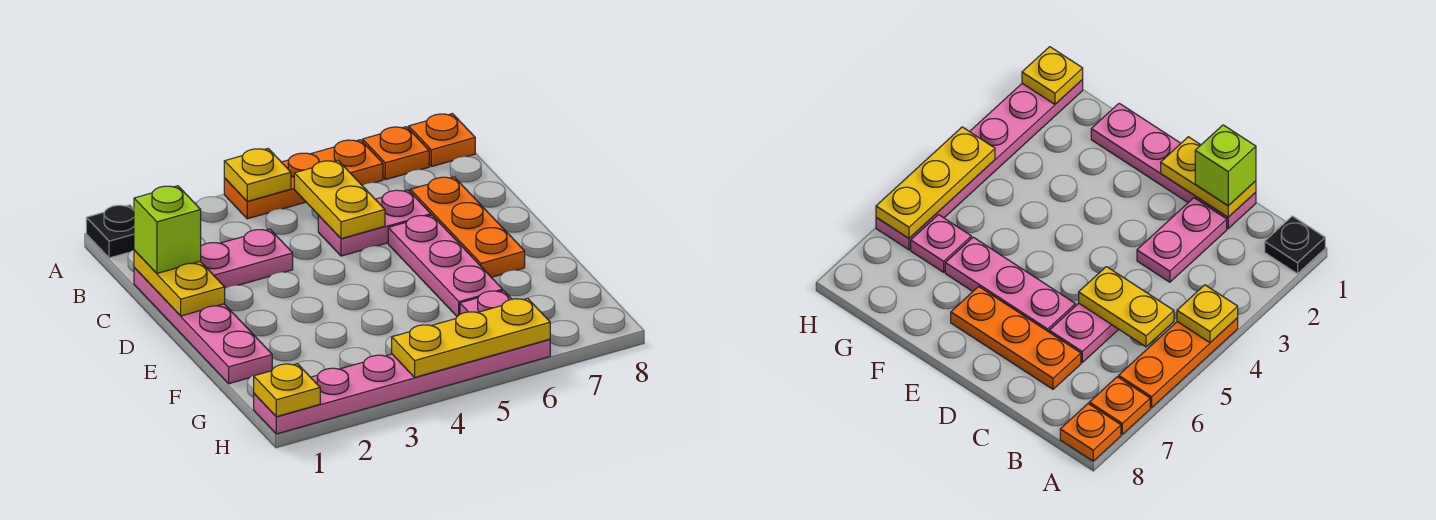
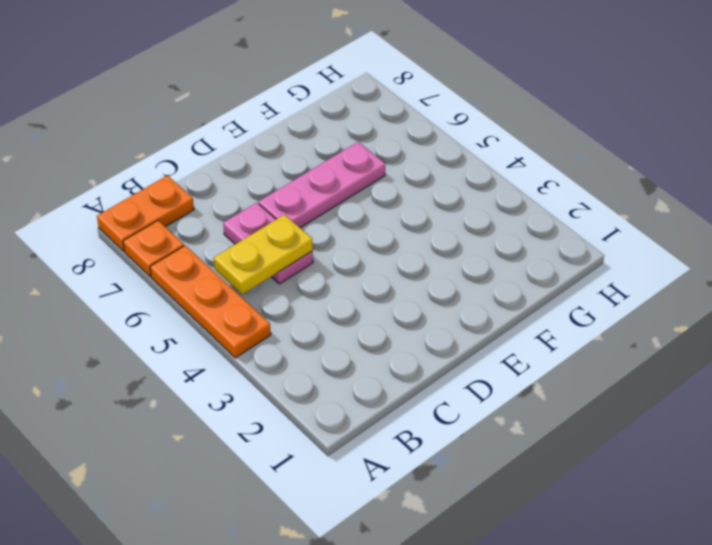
orange plate A8:B8 level 1 -> orange plate A8 level 1
none -> black plate A1 level 1
none -> pink plate C1:F1 level 1
none -> pink plate C2:C3 level 1

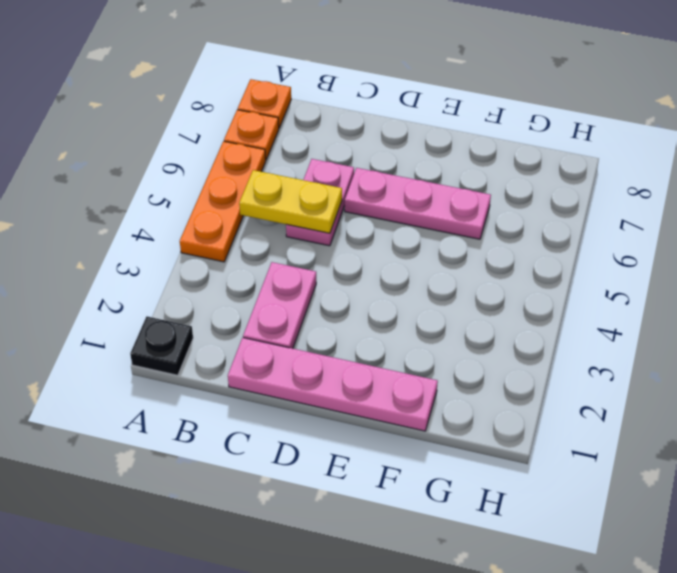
none -> orange plate C7:E7 level 1
none -> pink plate G6 level 1
none -> pink plate H1:H6 level 1

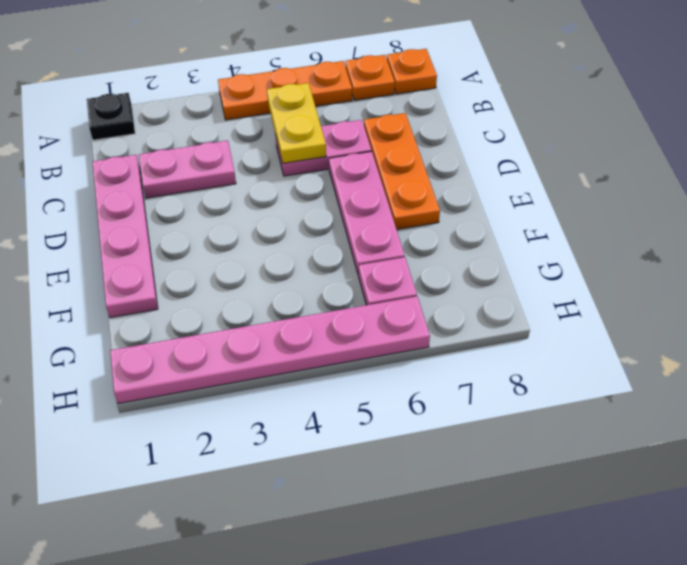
none -> yellow plate A4 level 2
none -> yellow plate C1:D1 level 2
none -> yellow plate H1 level 2

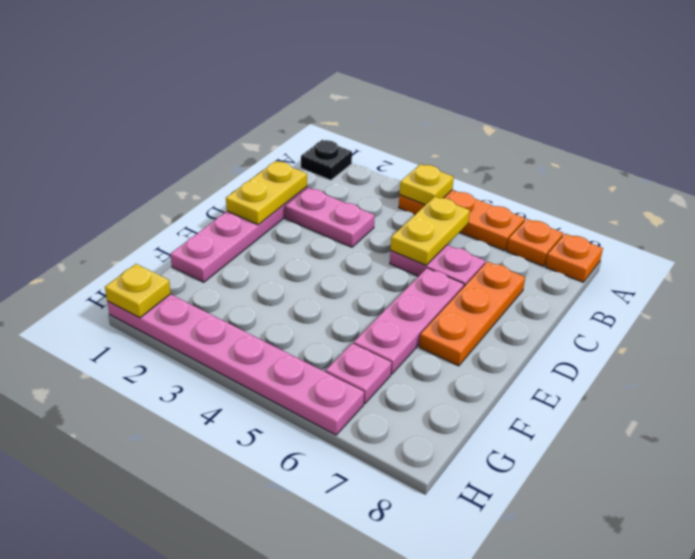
none -> yellow plate H4:H6 level 2
none -> lime brick C1 level 3

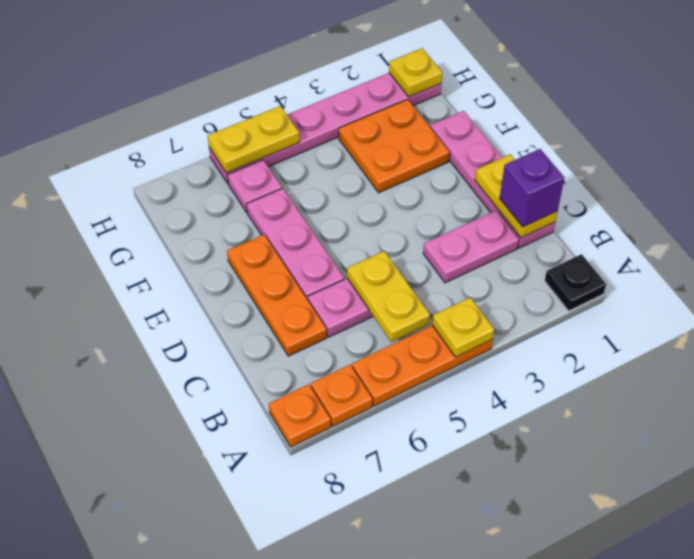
purple brick C1 level 3 -> lime brick C1 level 3
orange plate F2:G3 level 1 -> none
yellow plate H5:H6 level 2 -> yellow plate H4:H6 level 2

